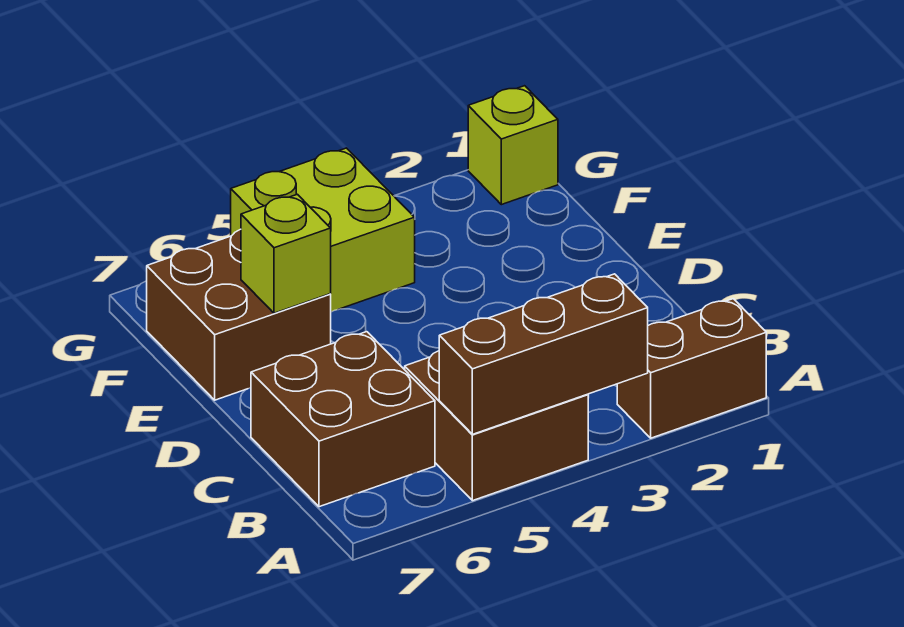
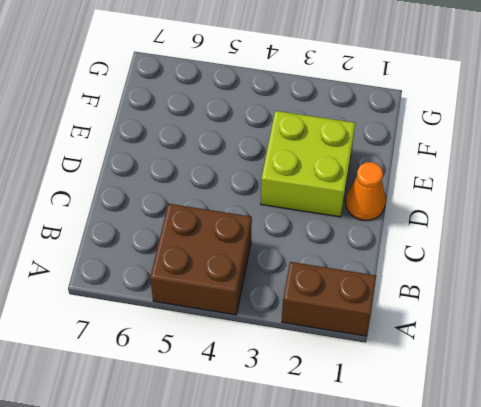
orange cone D1 level 1 -> none
lime brick D2:E3 level 1 -> lime brick F4:G5 level 1
none -> brown brick B6:C7 level 1
none -> brown brick E6:F7 level 1

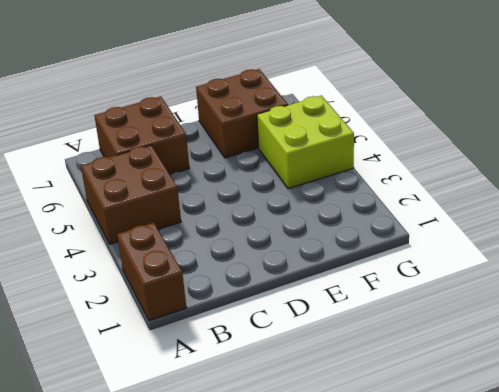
none -> lime brick G1 level 1
none -> brown brick A3:A5 level 2

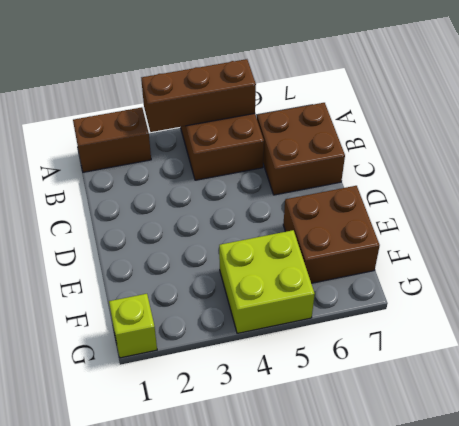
none -> lime brick E6 level 2

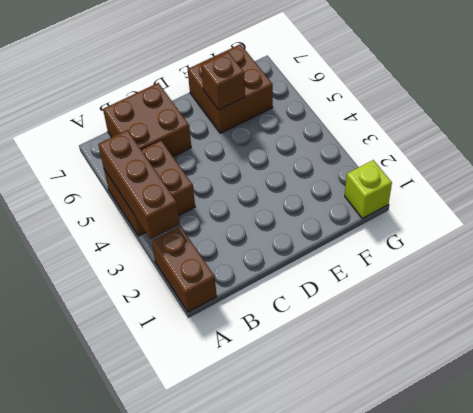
brown brick E6 level 2 -> lime brick E6 level 2
none -> lime brick F4:G5 level 1

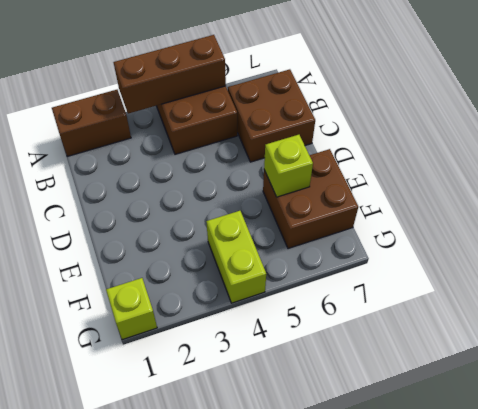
lime brick F4:G4 level 1 -> lime brick F4:G5 level 1

